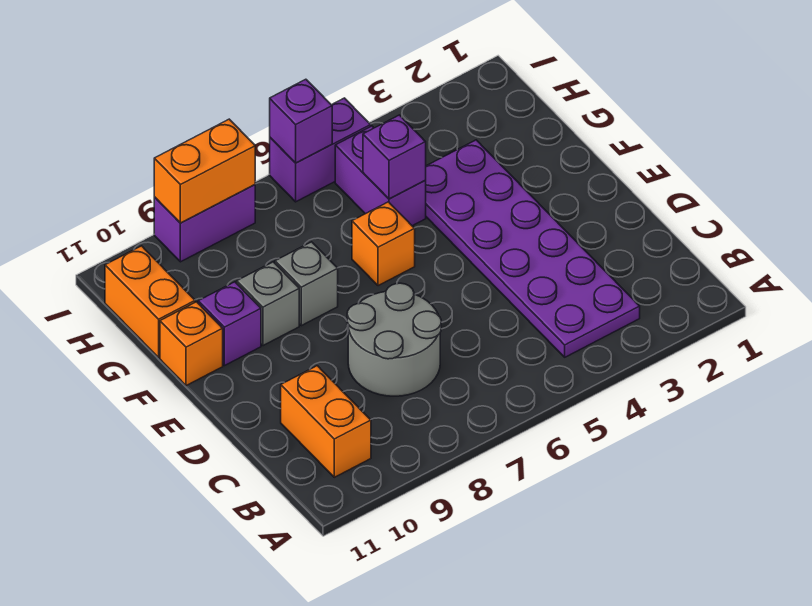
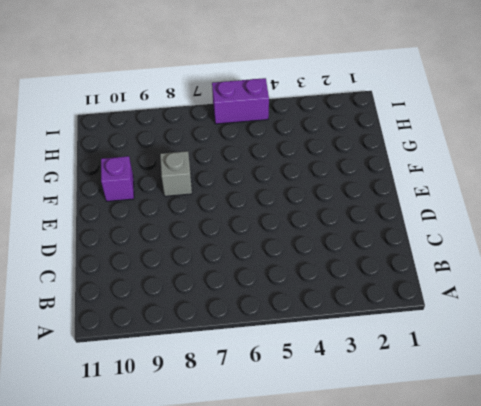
none -> purple plate B3:G4 level 1
none -> orange brick B10:C10 level 1
none -> grey round brick C7:D8 level 1

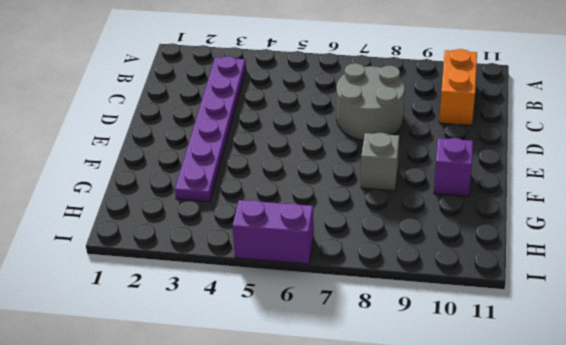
purple plate B3:G3 level 1 -> purple plate B3:G4 level 1
none -> orange brick F6 level 1
none -> grey brick F9 level 1
none -> orange brick F11 level 1

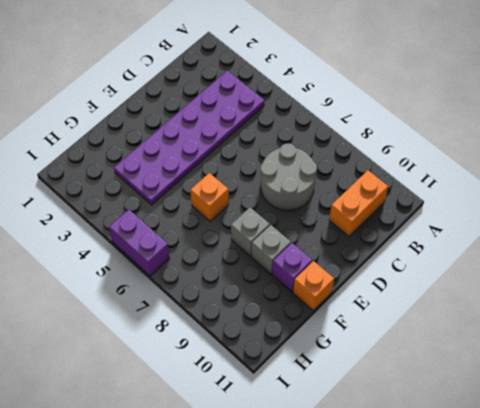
none -> purple brick G5:H5 level 1
none -> orange brick G11:H11 level 1
none -> purple brick I8:I9 level 1

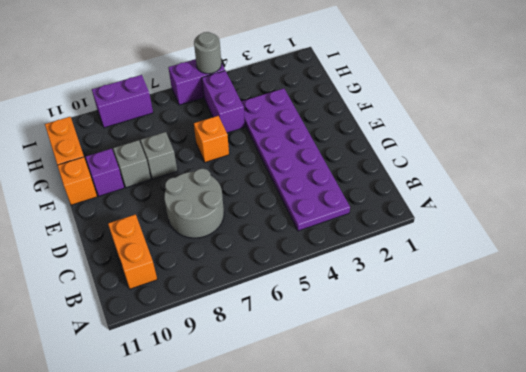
grey round brick I5 level 2 -> none
none -> purple brick G5 level 2
none -> purple brick I6 level 2
none -> orange brick I8:I9 level 2

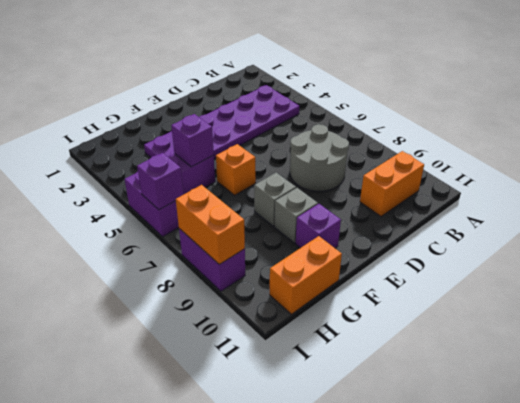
none -> orange brick F11 level 1

